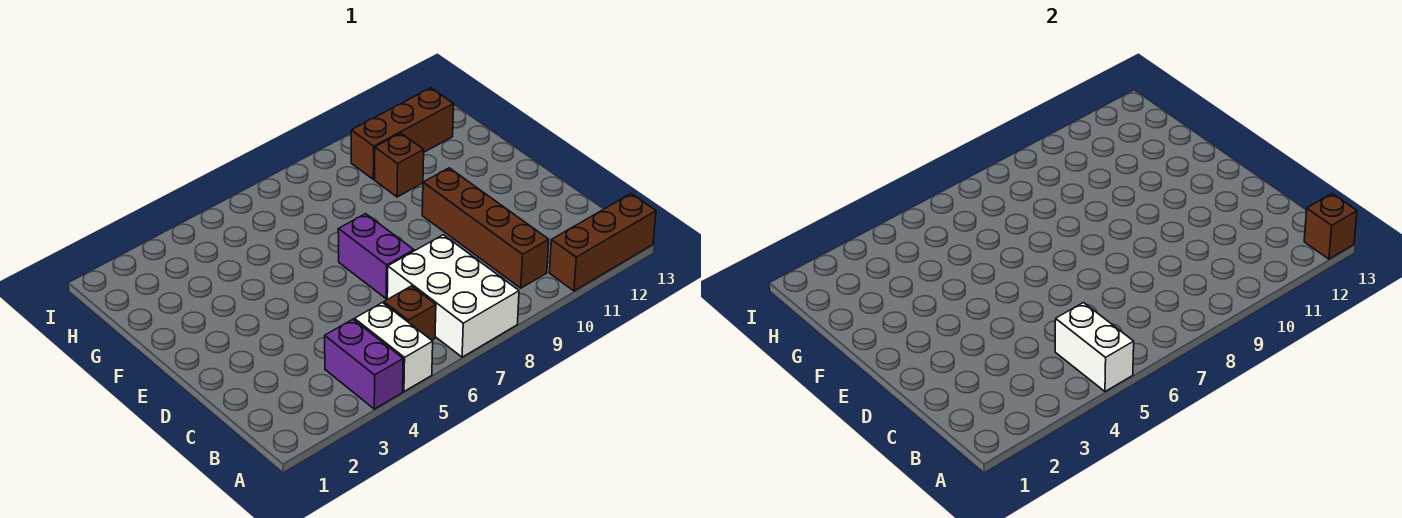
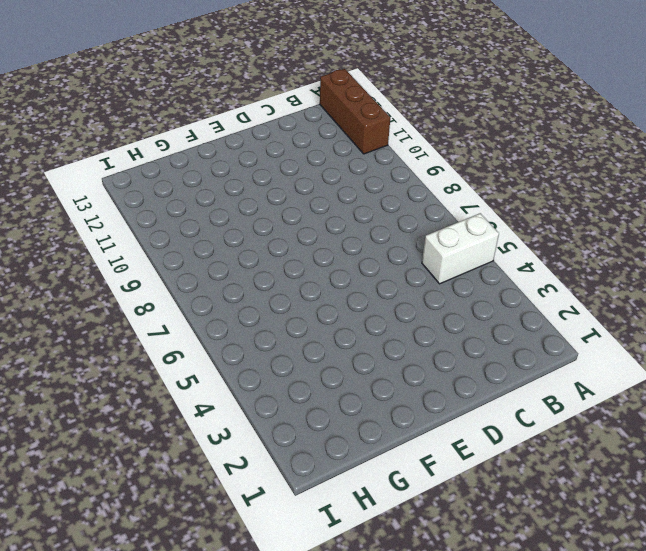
none -> purple brick A4:B4 level 1
none -> white brick A7:C8 level 1

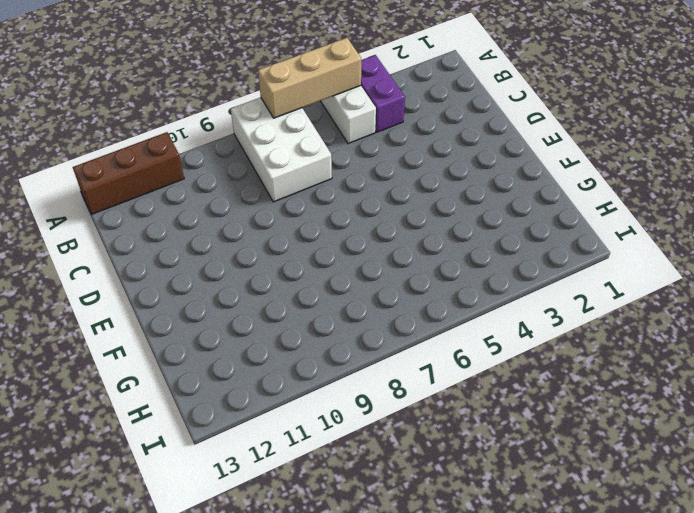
tan brick A5:A7 level 2 -> white brick A5:B5 level 2
none -> brown brick B6 level 1
none -> brown brick B10:E10 level 1

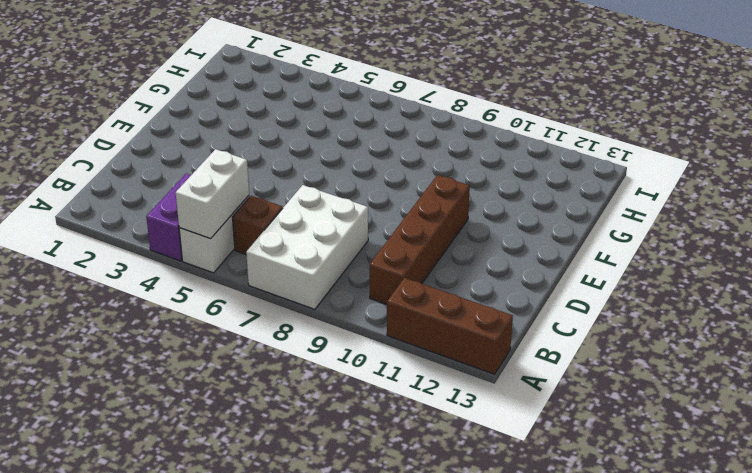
none -> purple brick D7:E7 level 1
none -> brown brick G10 level 1

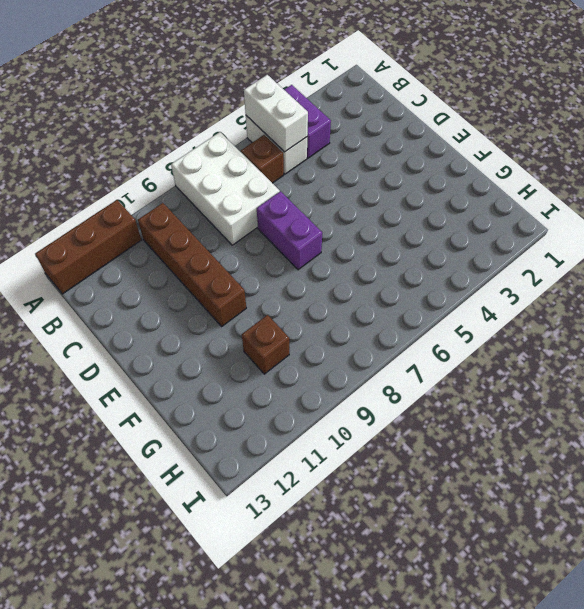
none -> brown brick H10:H12 level 1
none -> brown brick A13 level 2

